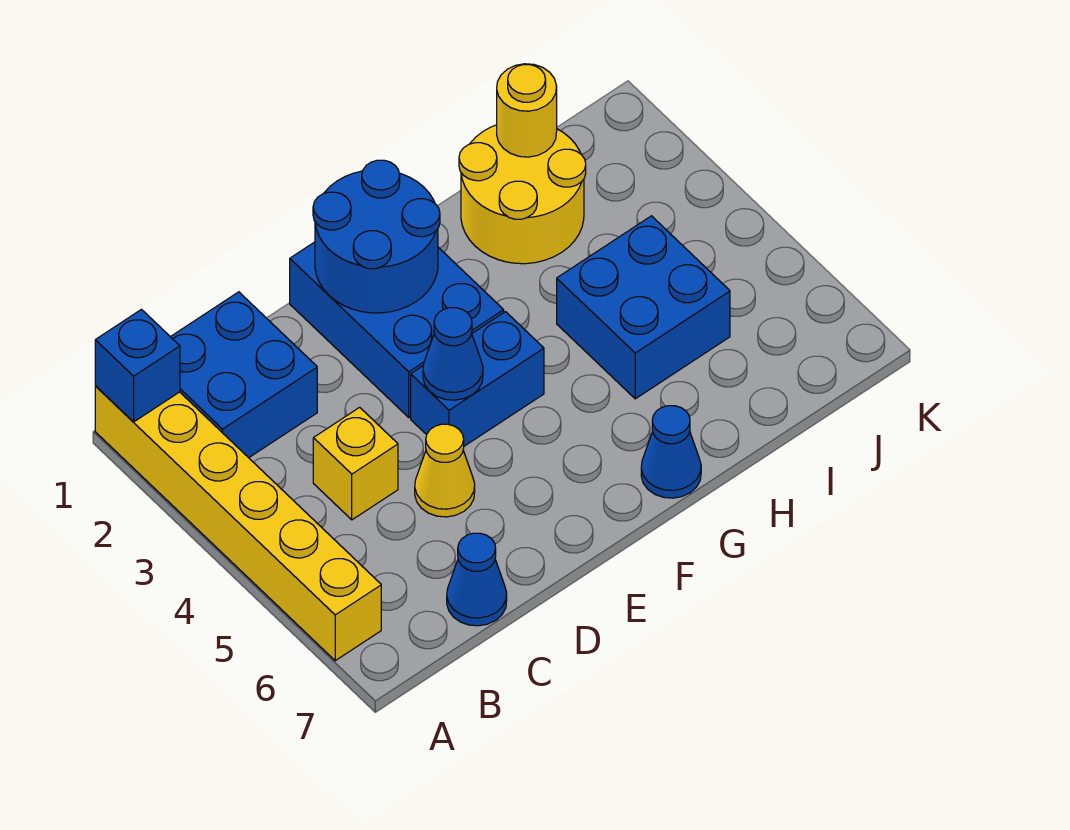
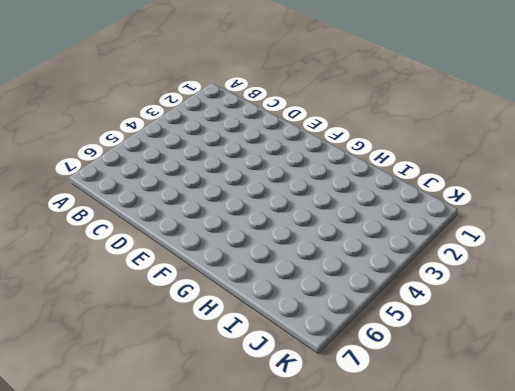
none -> yellow brick A1:A6 level 1
none -> blue brick B1:C2 level 1
none -> yellow brick C4 level 1

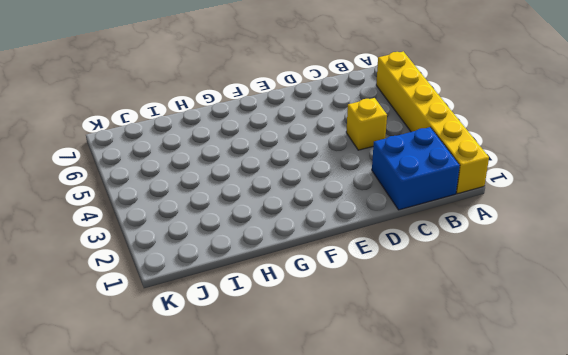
none -> blue cone C7 level 1
none -> yellow cone D5 level 1
none -> blue brick E1:F3 level 1

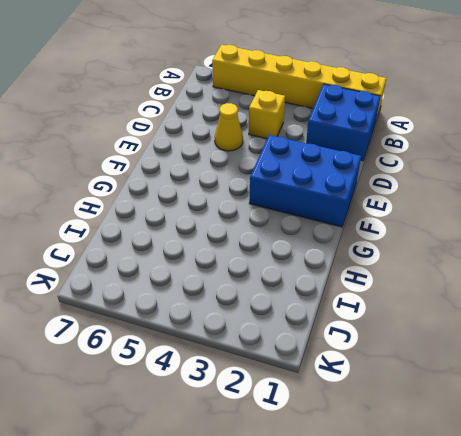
none -> blue cone C7 level 1
none -> blue brick E4:F4 level 1
none -> blue cone G7 level 1

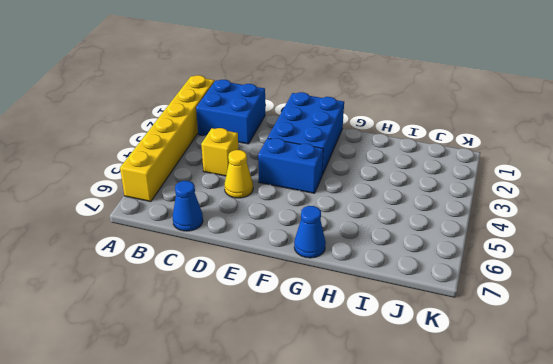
none -> yellow round brick H1:I2 level 1
none -> blue brick H4:I5 level 1
none -> blue brick A1 level 2

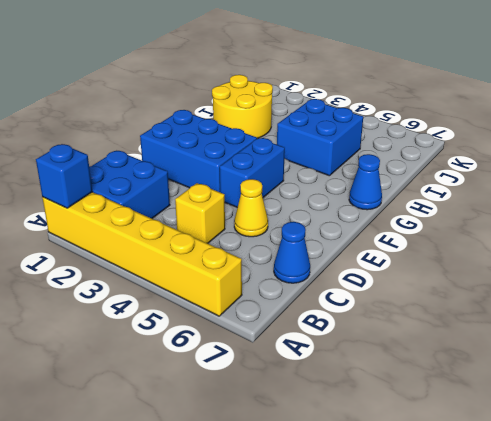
none -> blue round brick E1:F2 level 2
none -> blue cone E4 level 2
none -> yellow round brick I1 level 2

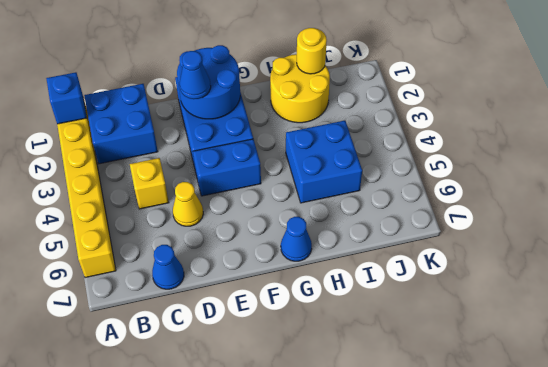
blue cone E2 level 3 -> blue cone E4 level 2

